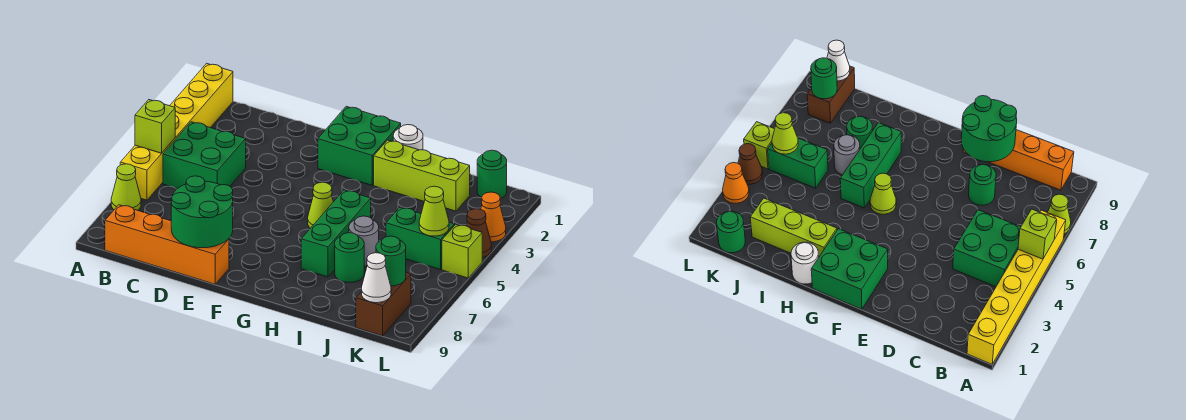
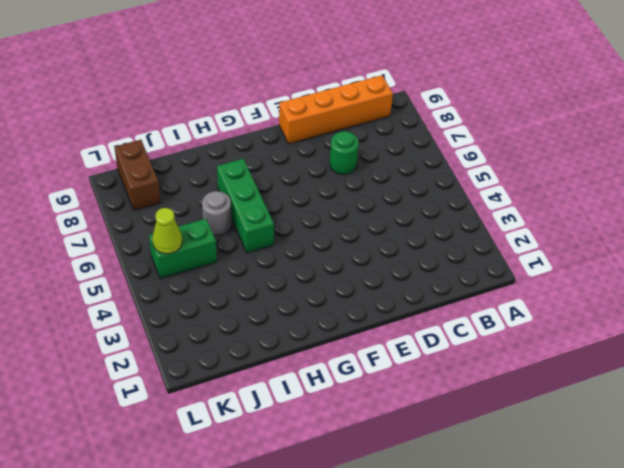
none -> yellow brick A1:A6 level 1
none -> lime cone A7 level 1
none -> green brick B4:C5 level 1

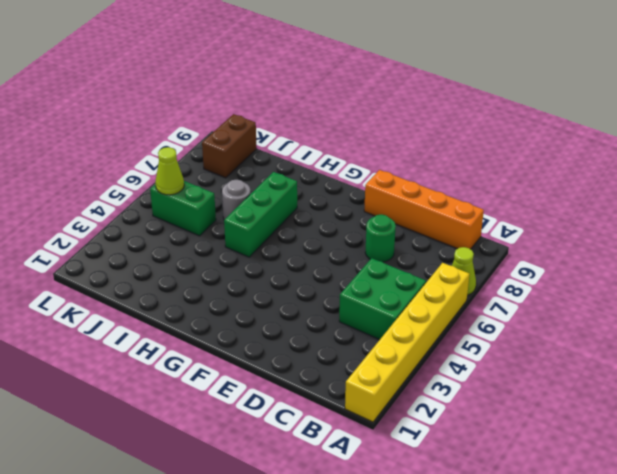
none -> green brick F1:G2 level 1
none -> lime cone G5 level 1
none -> white round brick H1 level 1

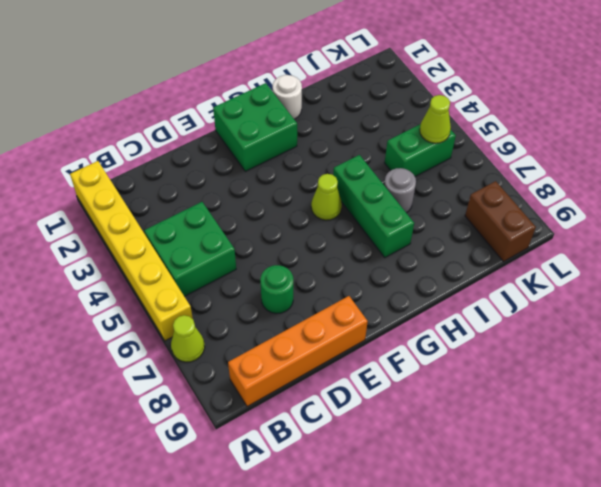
none -> lime brick H2:J2 level 1
none -> green round brick I7 level 1
none -> green round brick K1 level 1

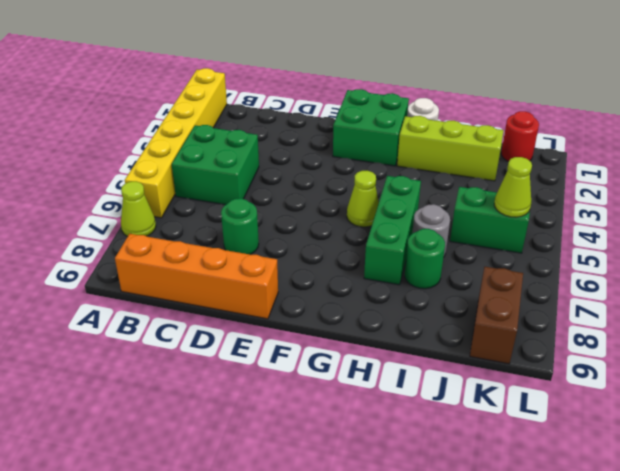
red round brick K1 level 1 -> green round brick K1 level 1
none -> orange cone L3 level 1
none -> brown cone L4 level 1
none -> lime brick L5 level 1

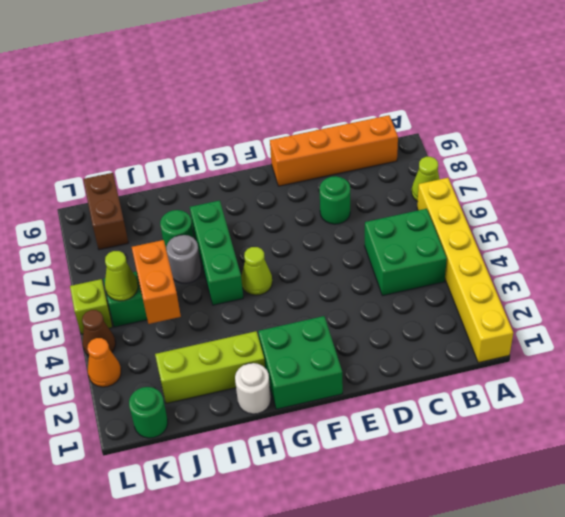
orange brick J4:J5 level 2 -> none
none -> lime brick A5 level 2
none -> green round brick D8:E9 level 2
none -> green round brick K8 level 2

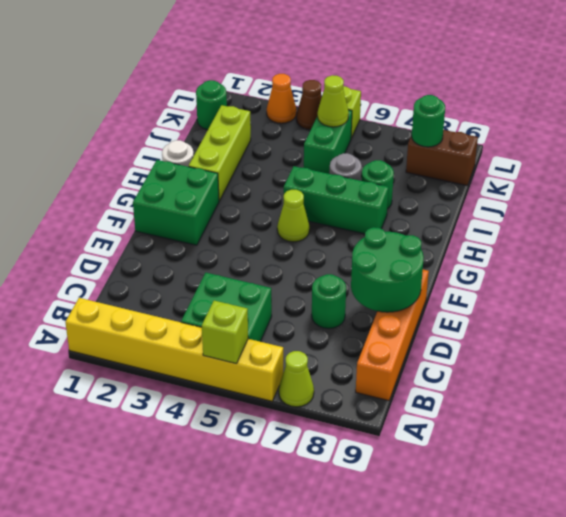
none -> white cone K9 level 2

